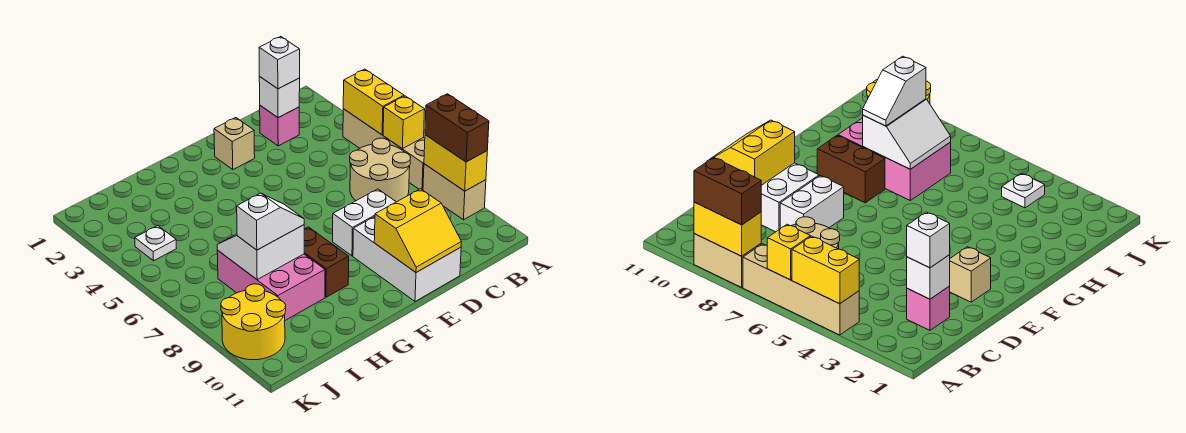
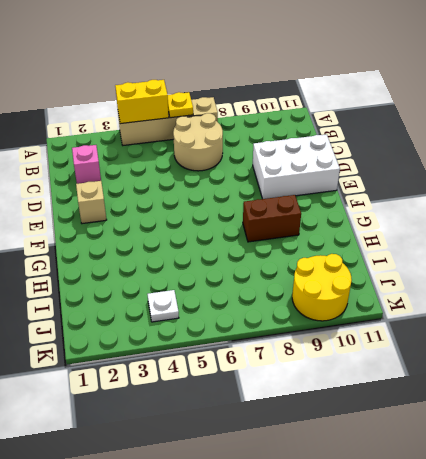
yellow plate A6 level 2 -> yellow brick A6 level 2
none -> tan brick A8:A9 level 1
none -> white brick D8:E8 level 1
none -> pink brick H7:I9 level 1

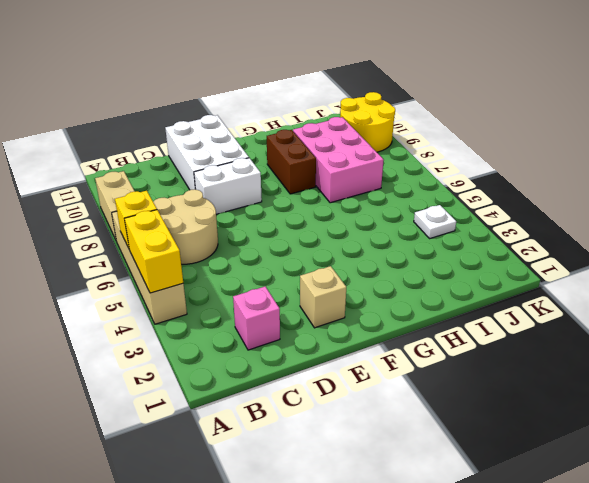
none -> yellow brick A8:A9 level 2
none -> white brick C2 level 2
none -> yellow slope D10:E11 level 2 top 10

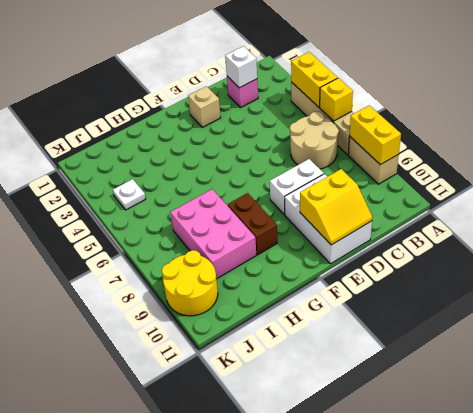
none -> white slope H7:I8 level 2 top 8
none -> brown brick A8:A9 level 3
none -> white brick C2 level 3

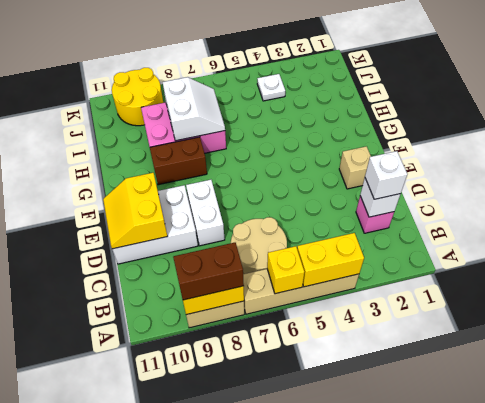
none -> white slope H8:I8 level 3 top I

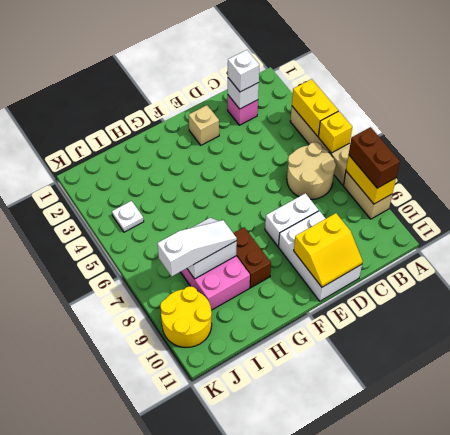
white slope H8:J8 level 3 top J -> white slope H8:I8 level 3 top I

